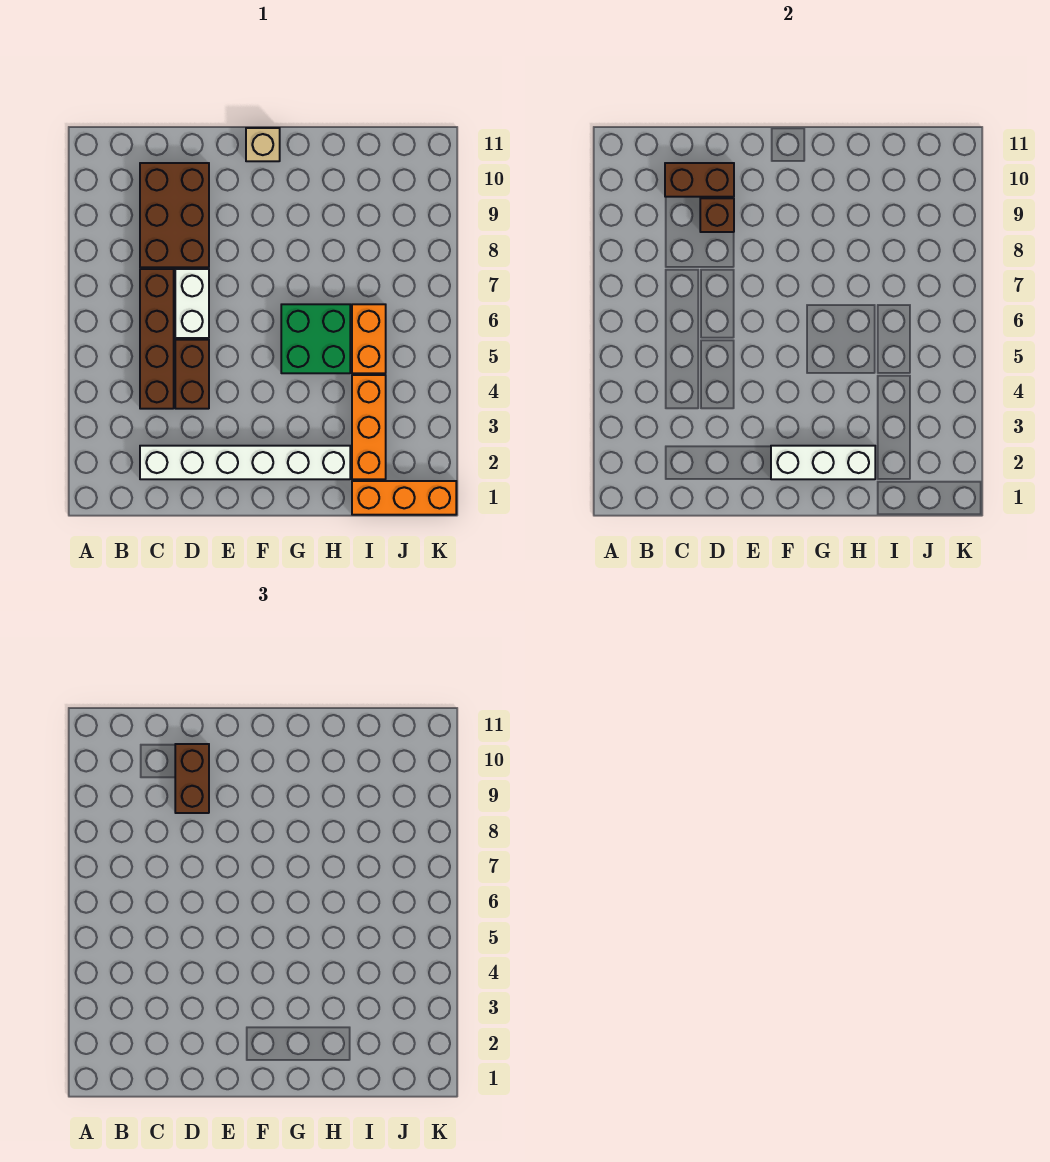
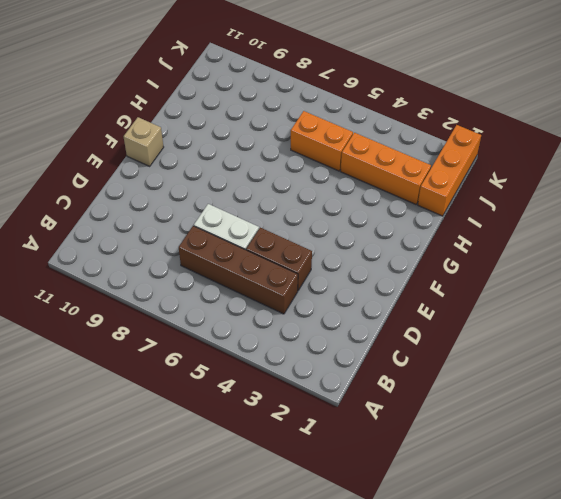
none -> white brick C2:H2 level 1
none -> brown brick C8:D10 level 1
none -> green brick G5:H6 level 1

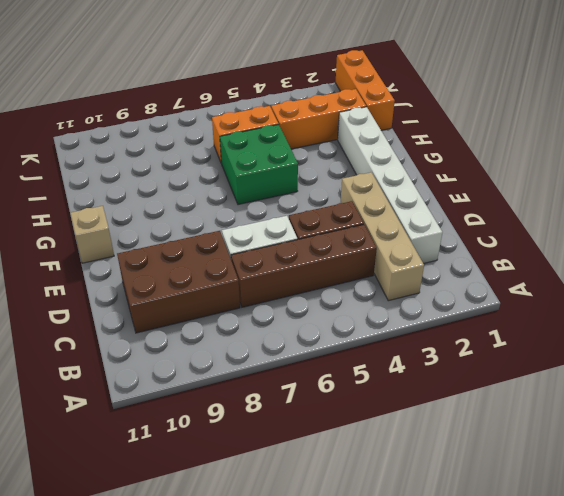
tan brick B3:E3 level 1 -> none
none -> brown brick C10:D10 level 2
none -> brown brick D9 level 2
none -> white brick F2:H2 level 2

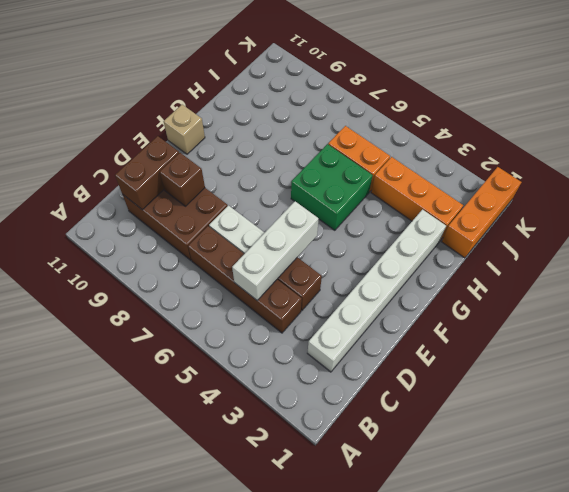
white brick C5:E5 level 2 -> white brick F2:H2 level 2
none -> brown brick D9:D10 level 3

